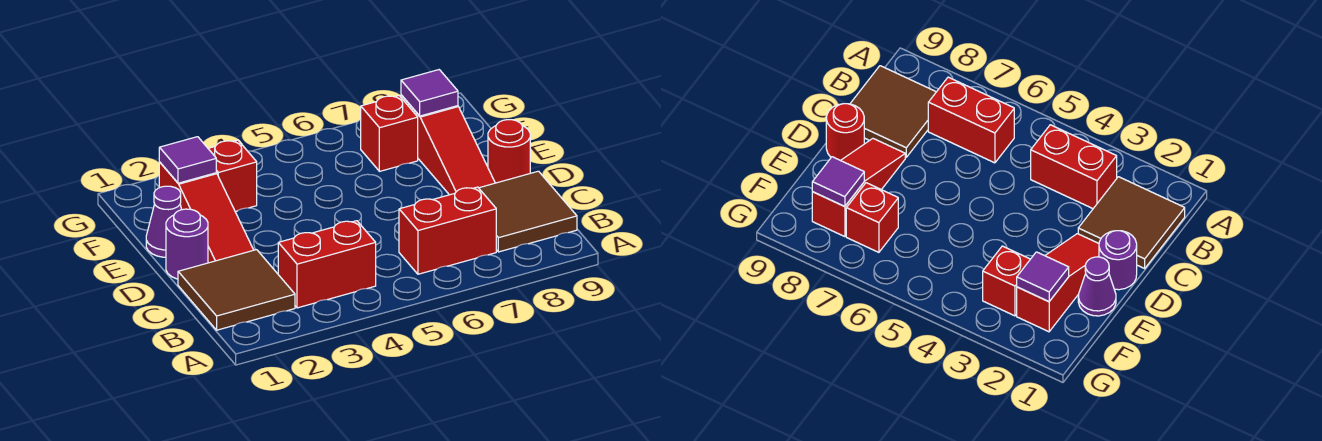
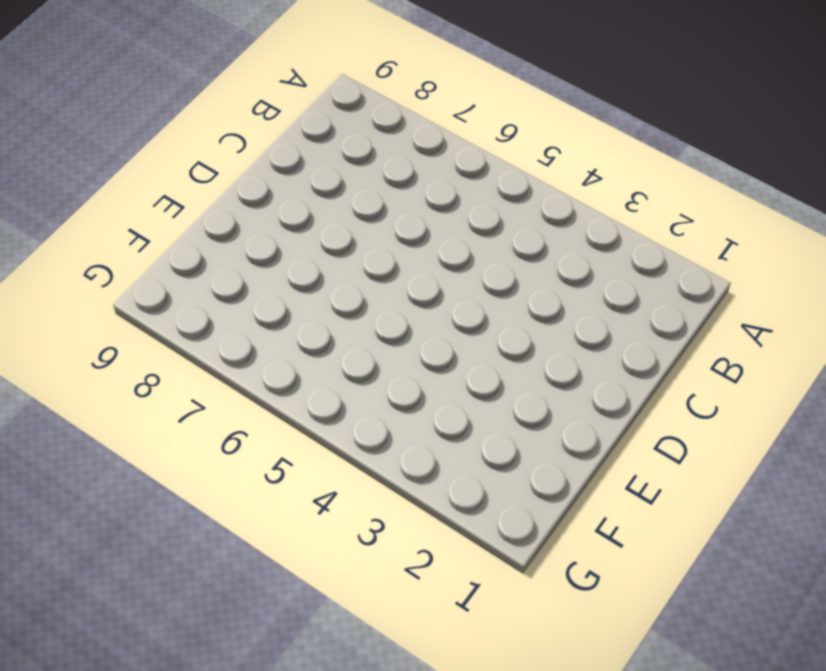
none -> brown tile B1:C2 level 1
none -> red brick B3:B4 level 1
none -> red brick B6:B7 level 1

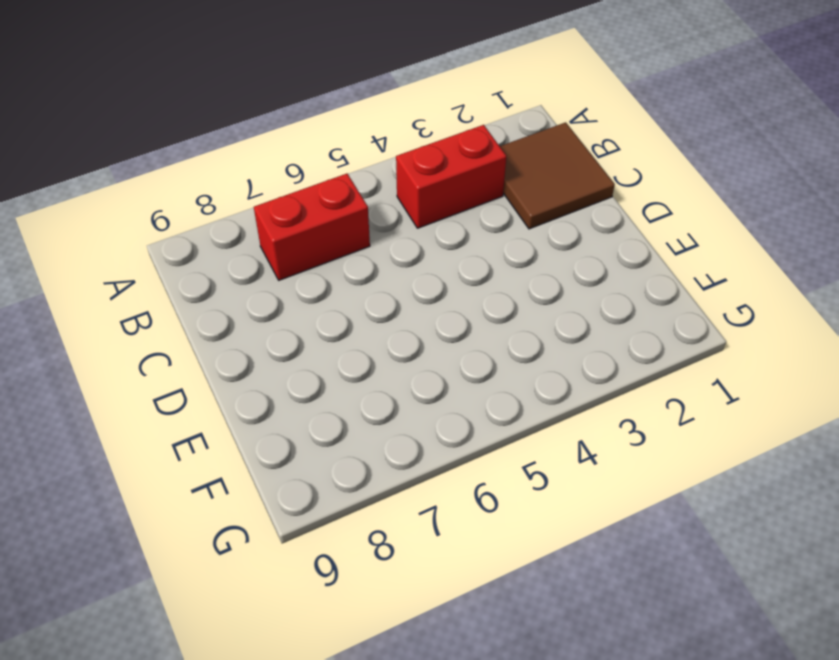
none -> brown tile B8:C9 level 1
none -> purple round brick D1 level 1
none -> red slope D2:F2 level 1 top F

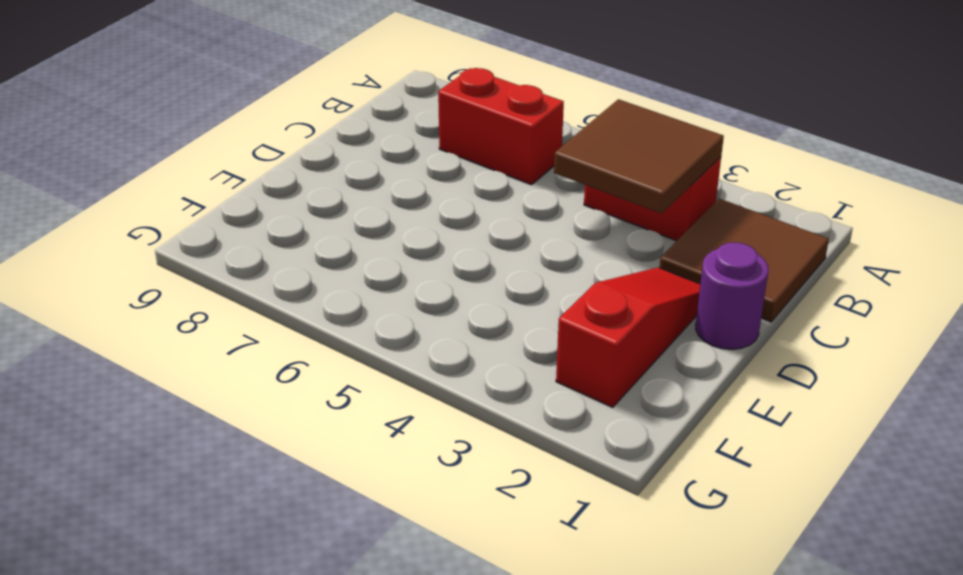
brown tile B3:C4 level 2 -> brown tile B8:C9 level 1
none -> red slope D8:F8 level 1 top F
none -> red round brick D9 level 1
none -> purple cone E1 level 1

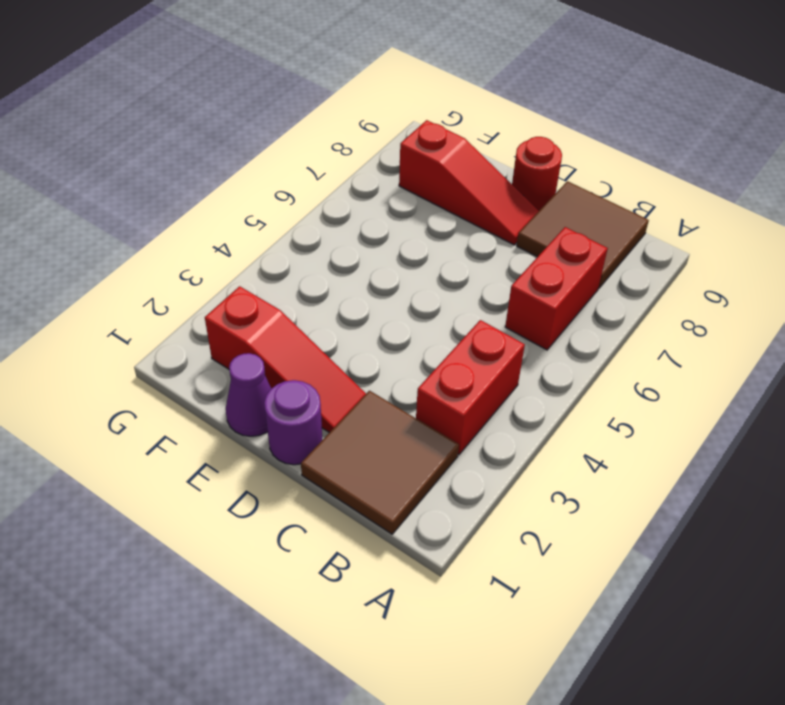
none -> red brick F3 level 1
none -> red brick F7 level 1
none -> purple tile F2 level 2

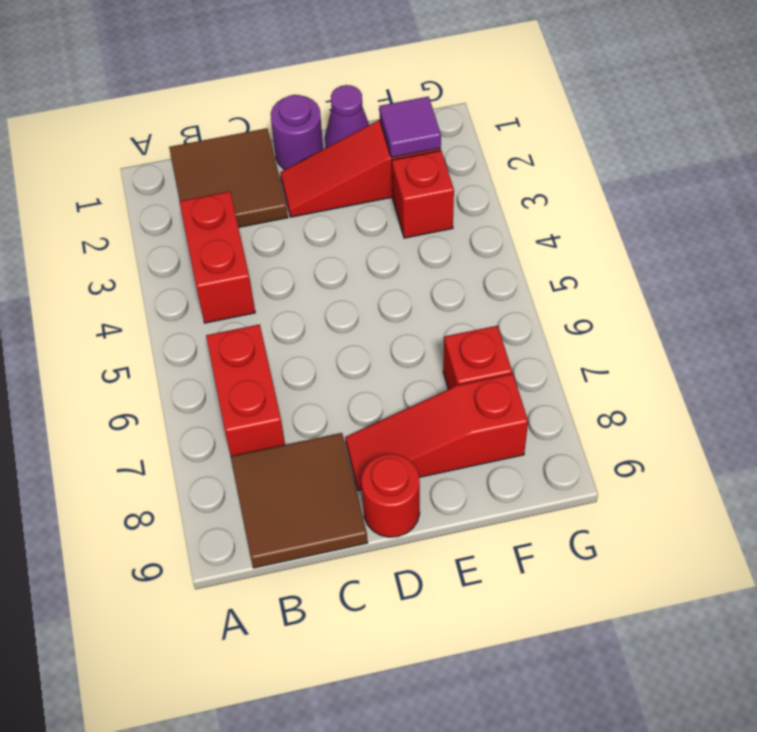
none -> purple tile F8 level 2

